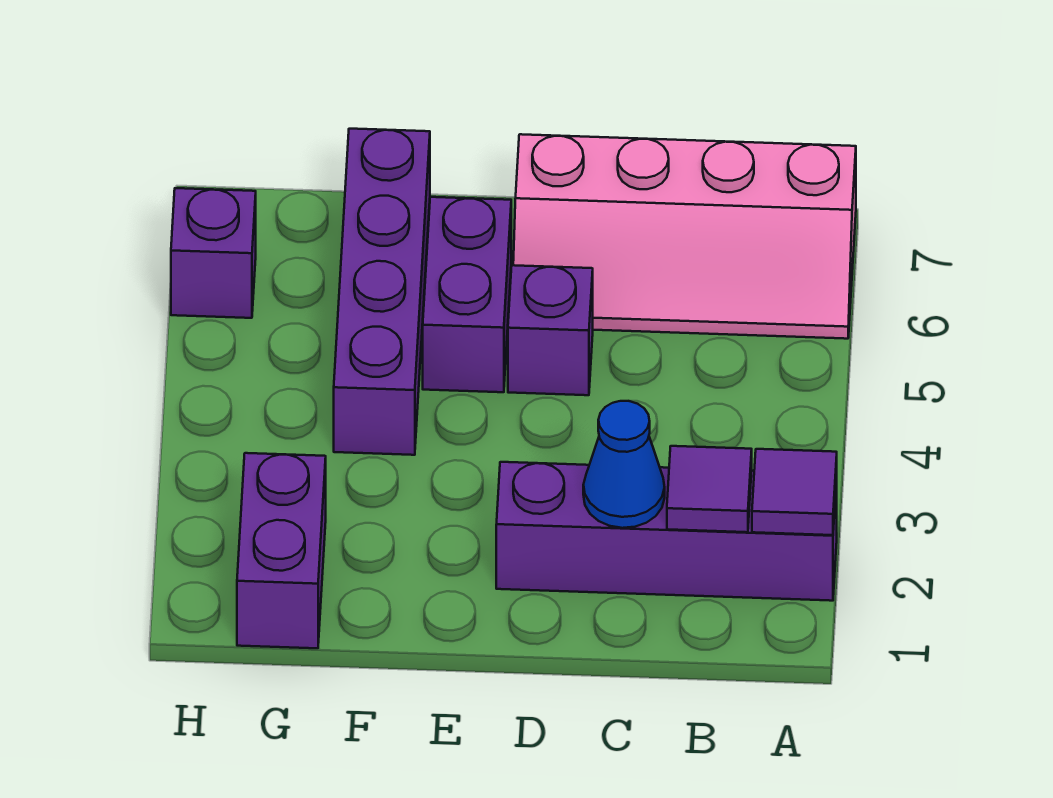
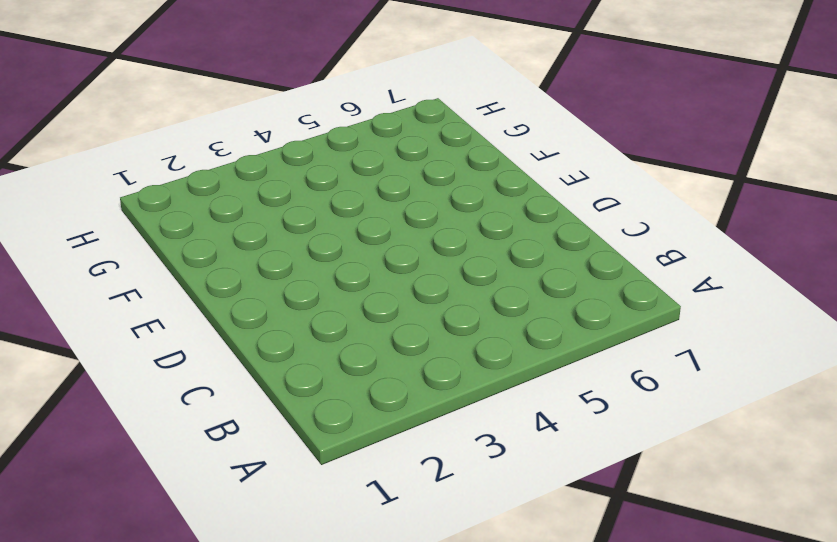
none -> purple brick A2:D2 level 1
none -> pink slope A6:D7 level 1 top 7

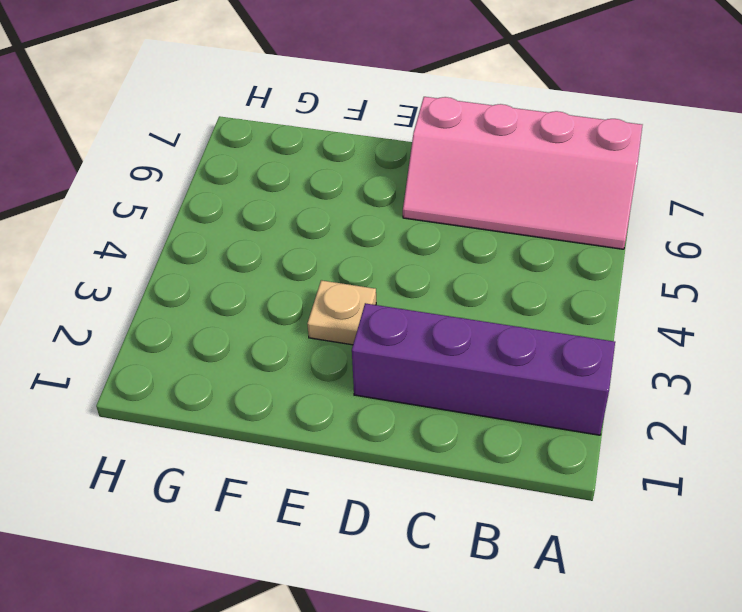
tan plate E3 level 1 -> none
none -> purple brick D5 level 1
none -> purple brick E5:E6 level 1

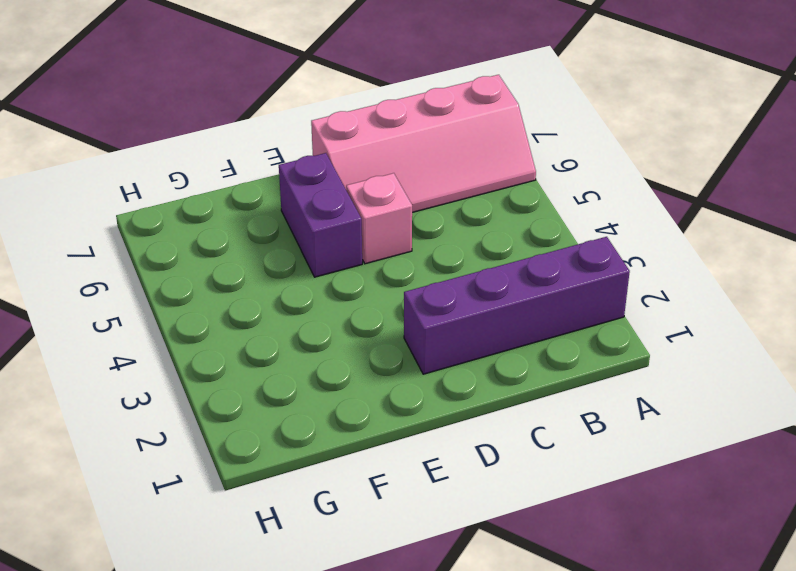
pink brick D5 level 1 -> purple brick D5 level 1
none -> purple brick F4:F7 level 1
none -> purple brick G1:G2 level 1

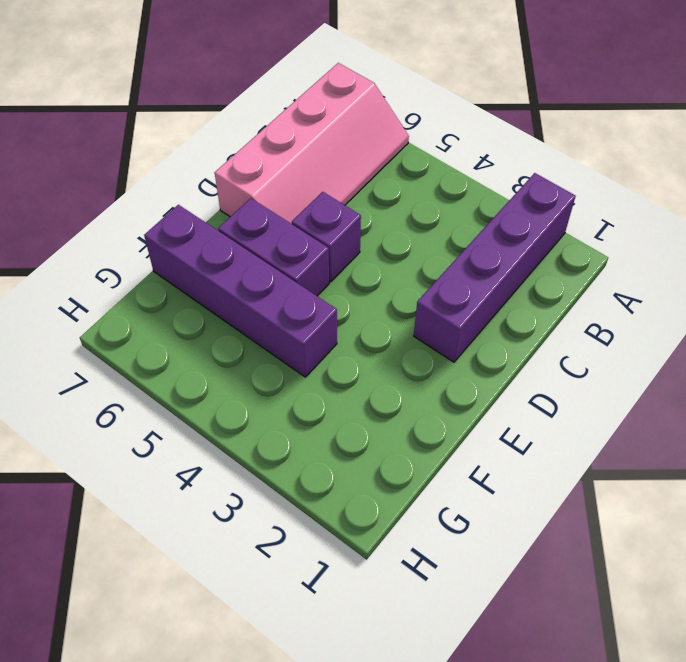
none -> purple brick G1:G2 level 1
none -> purple brick H6 level 1

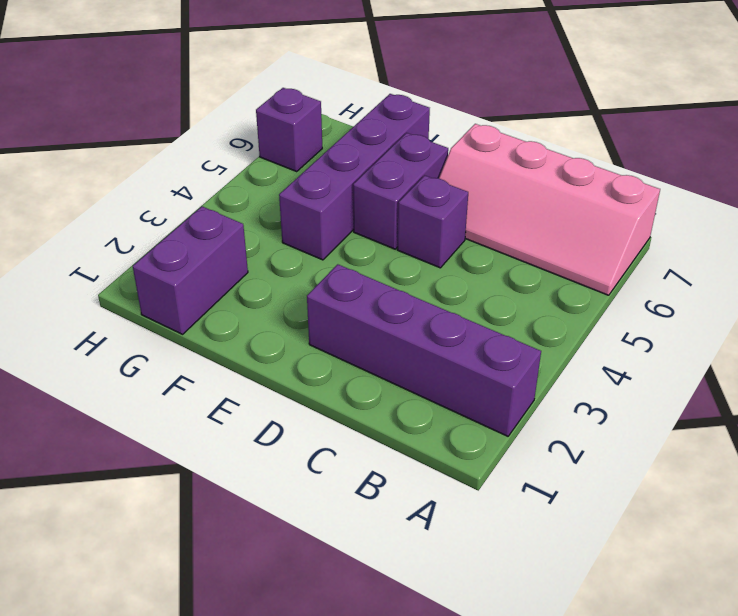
none -> purple tile A2 level 2
none -> purple tile B2 level 2

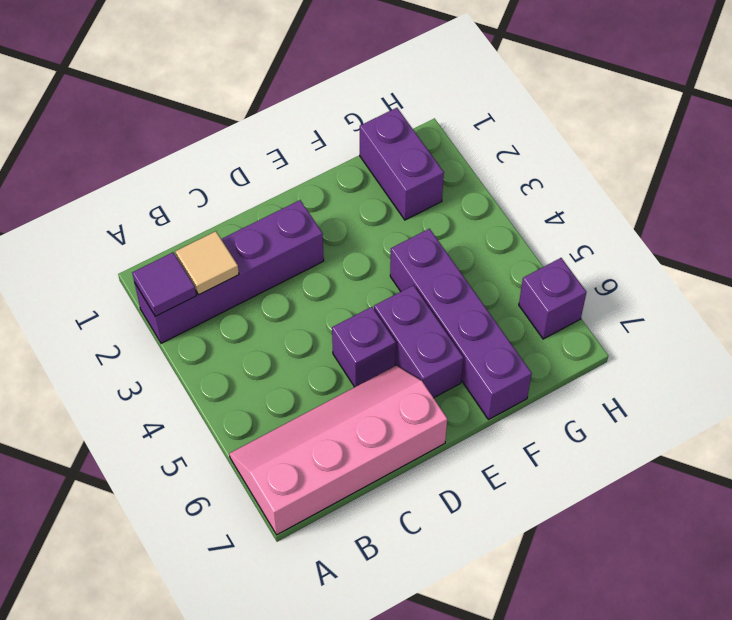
tan tile B2 level 2 -> purple tile B2 level 2
none -> blue cone C2 level 2

